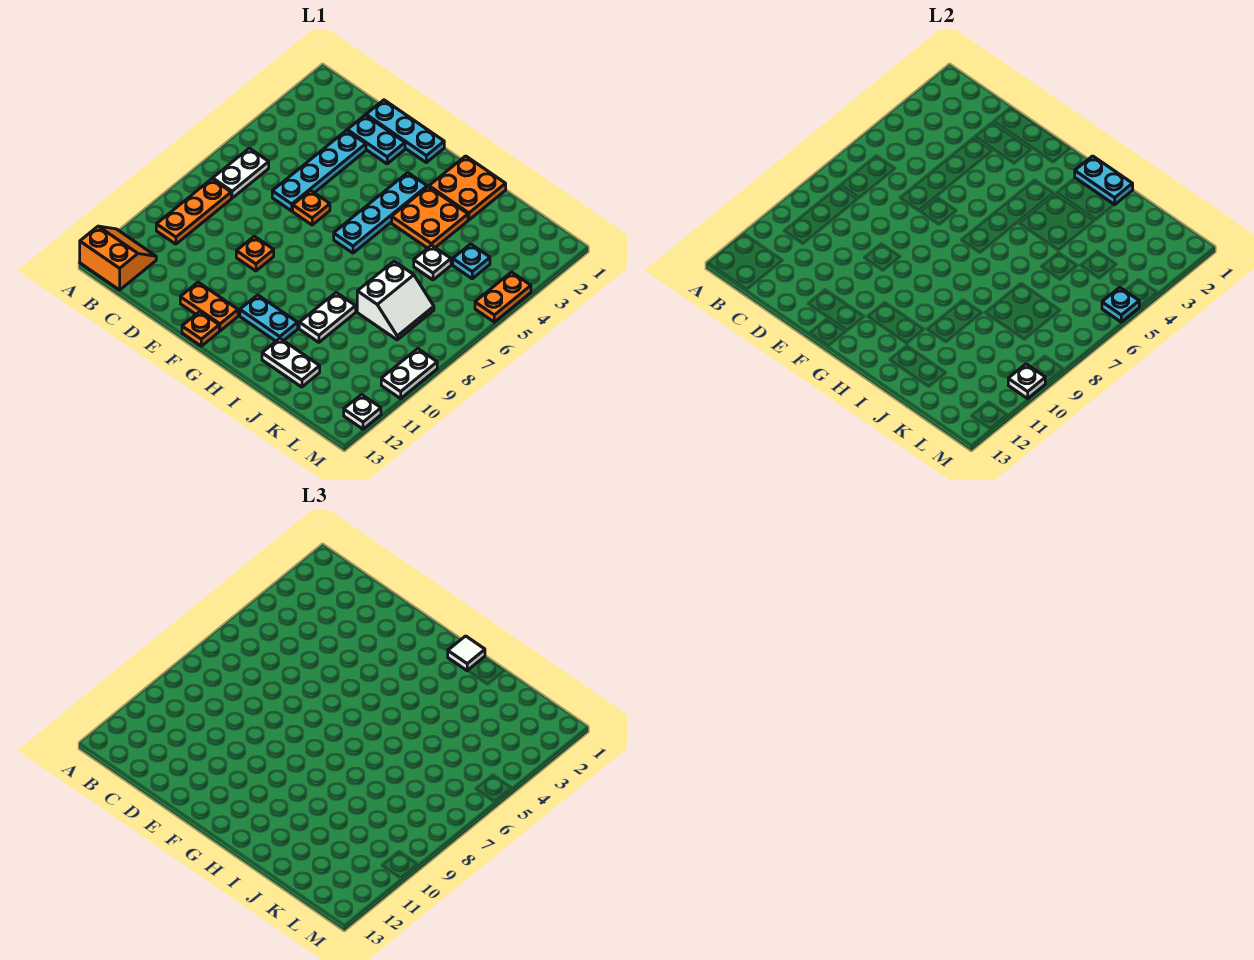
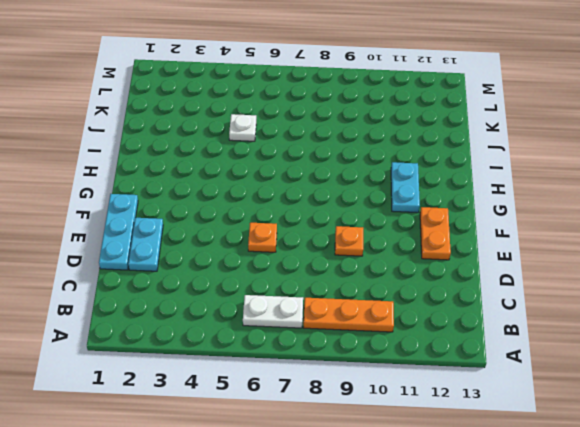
none -> orange slope A12:B13 level 1 top 13
none -> cyan plate D3:D6 level 1
none -> orange plate F13 level 1

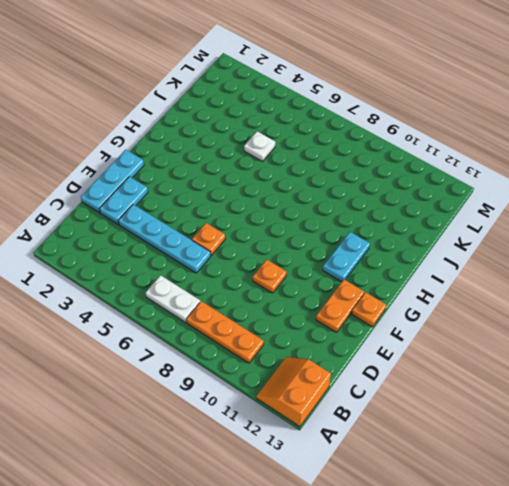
none -> cyan plate G3:G6 level 1
none -> orange plate H1:I2 level 1
none -> orange plate H3:I4 level 1

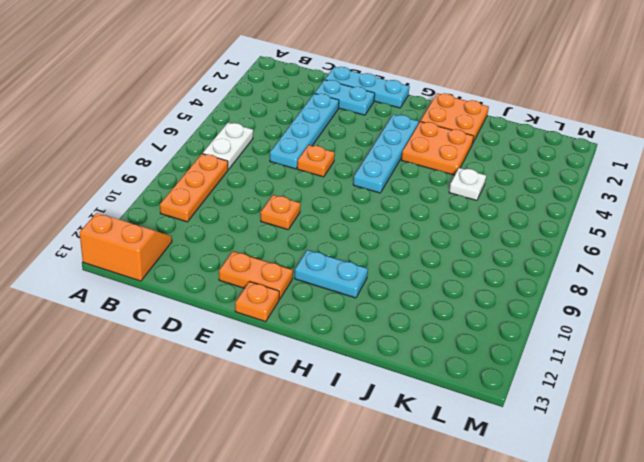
none -> white plate I9:I10 level 1
none -> white plate I12:J12 level 1
none -> white slope J7:K8 level 1 top J

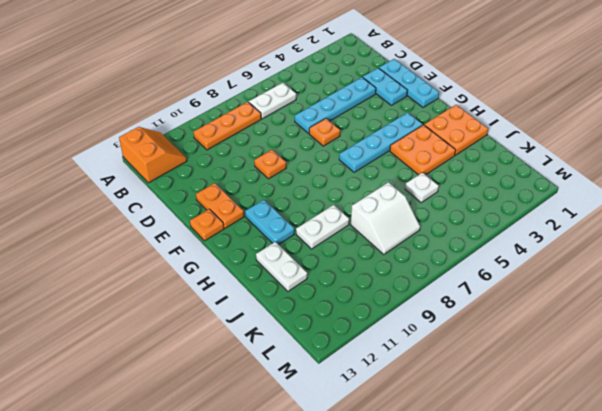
none -> cyan plate K4 level 1
none -> orange plate M4:M5 level 1
none -> white plate M9:M10 level 1

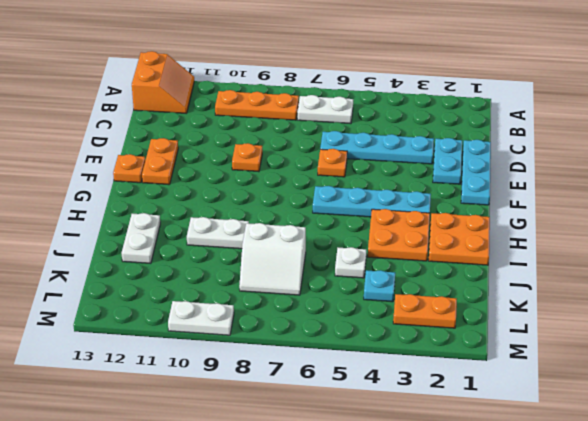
orange plate L2:L3 level 1 -> orange plate M4:M5 level 1
none -> cyan plate G11:H11 level 1
none -> white plate M12 level 1
none -> cyan plate H1:I1 level 2

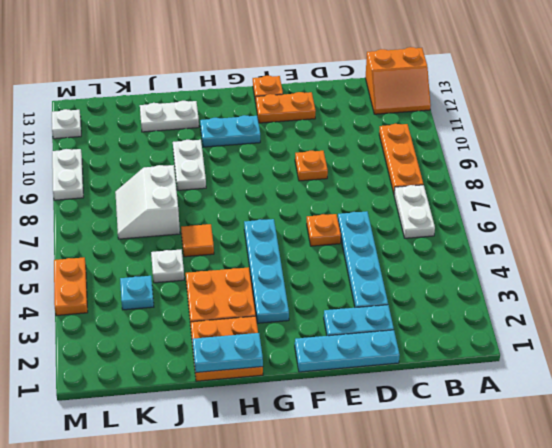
orange tile I6 level 1 -> none
none -> cyan plate M5 level 2
none -> white plate M10 level 2
none -> white tile H1 level 3

